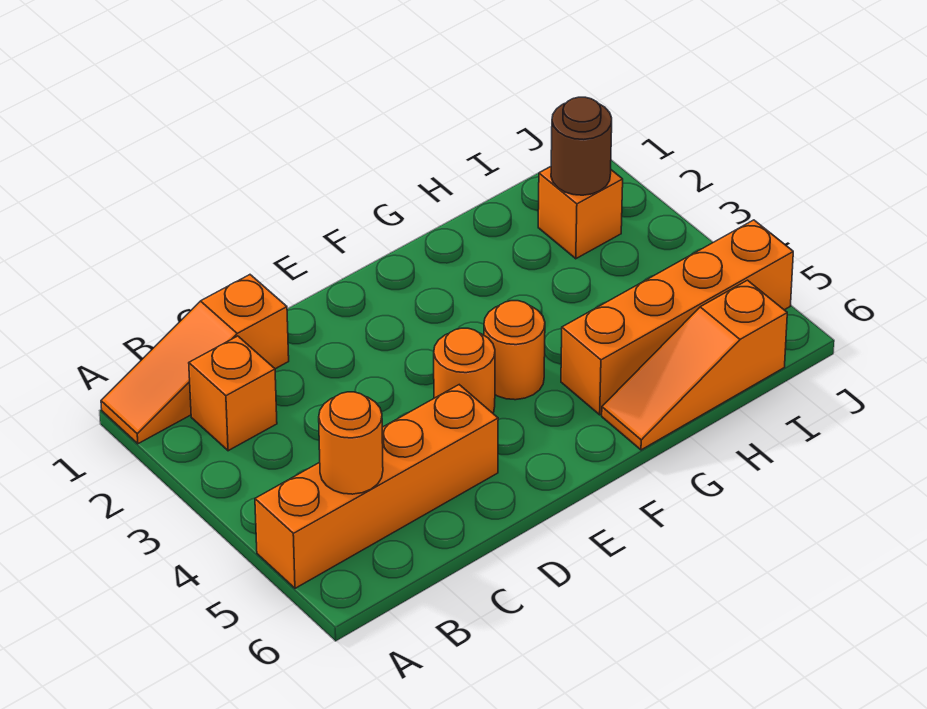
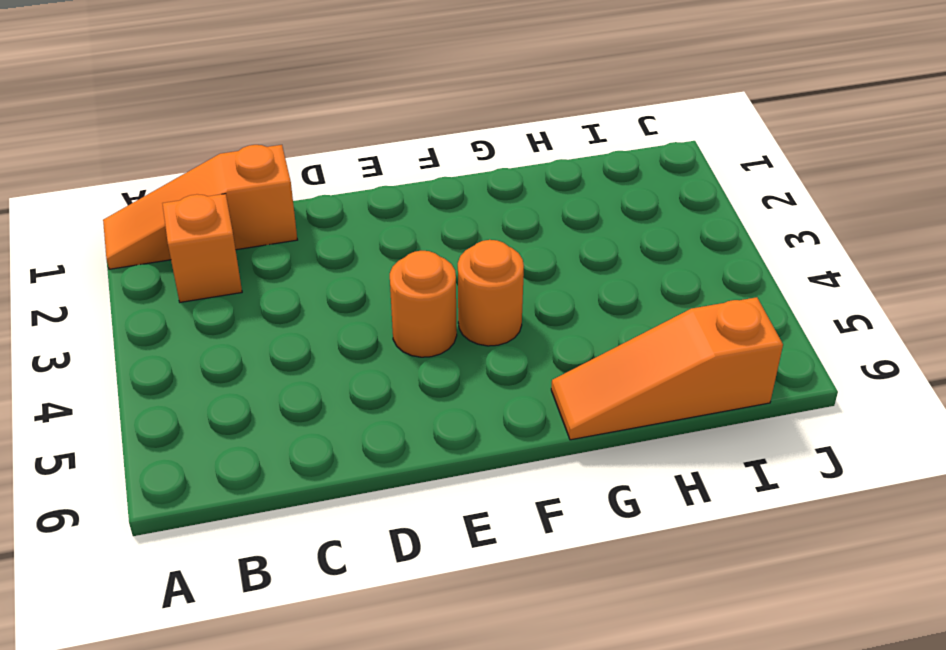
none -> orange brick A5:D5 level 1
none -> orange brick G5:J5 level 1

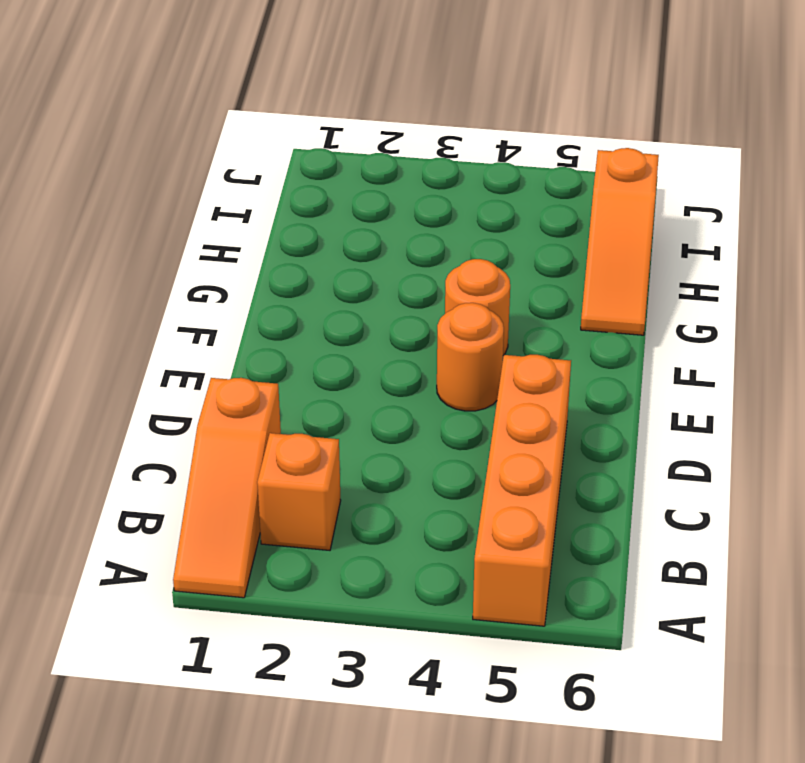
none -> orange brick G5:J5 level 1
none -> orange brick I2 level 1

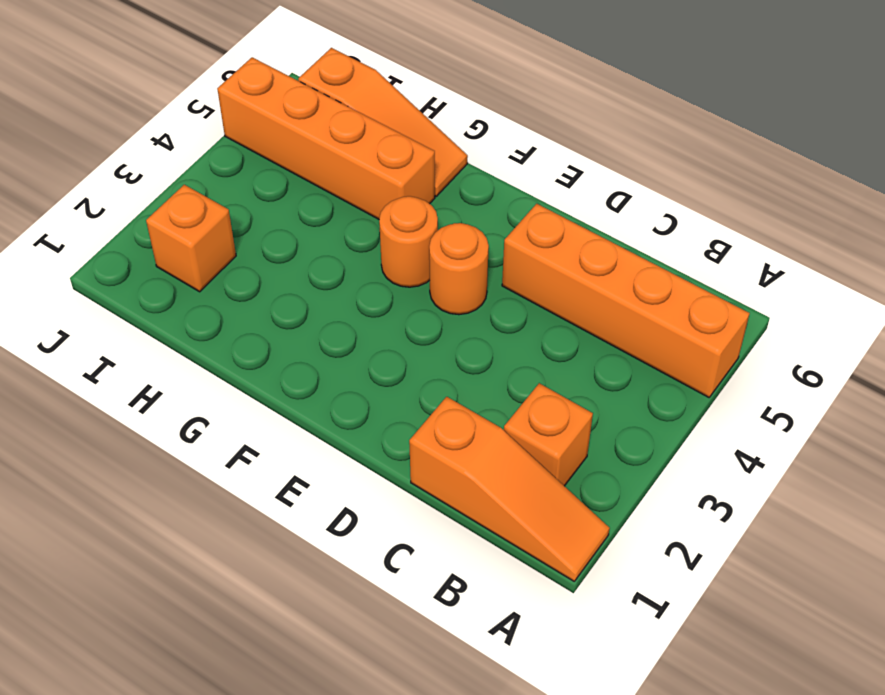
none -> orange round brick B5 level 2
none -> brown round brick I2 level 2

